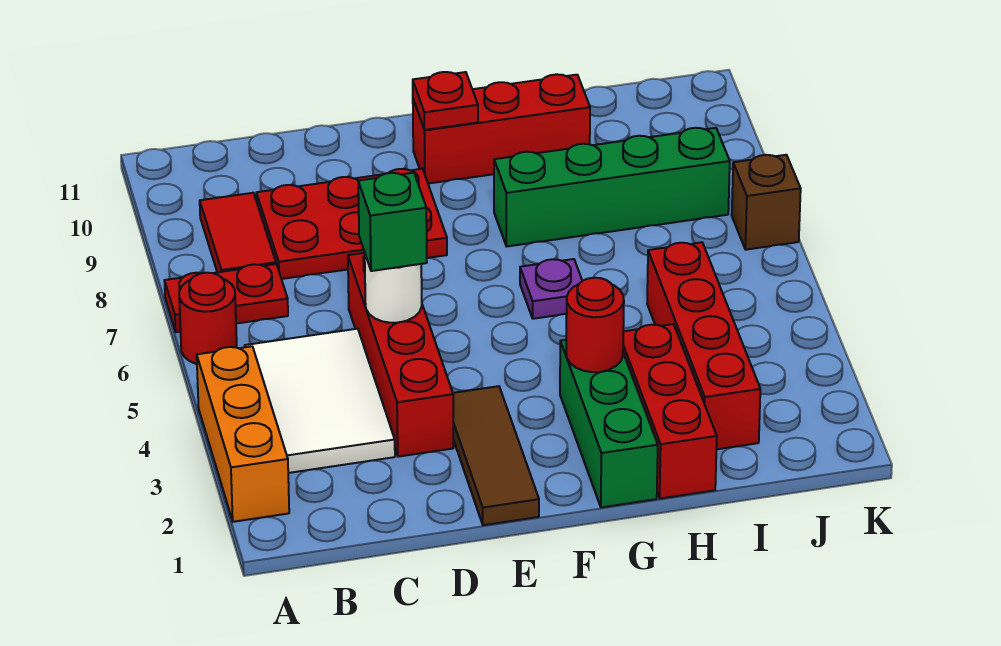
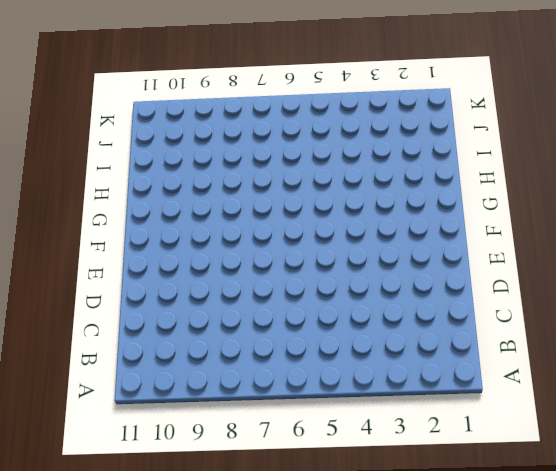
none -> orange brick A2:A4 level 1
none -> red round brick A6 level 1
none -> red plate A7:B7 level 1

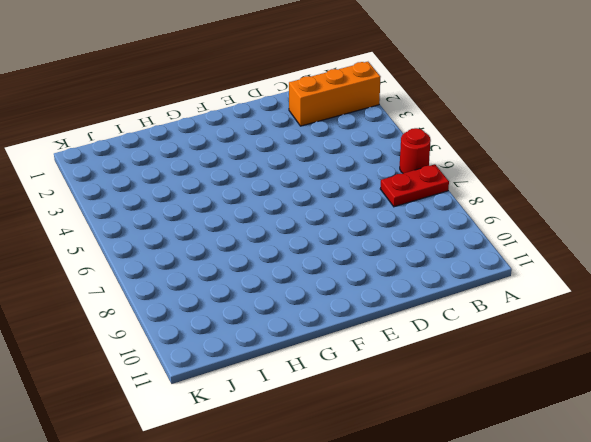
orange brick A2:C2 level 1 -> orange brick A2:A4 level 1
none -> white tile B3:C5 level 1
none -> red tile B8:B9 level 1
none -> red plate C8:E9 level 1

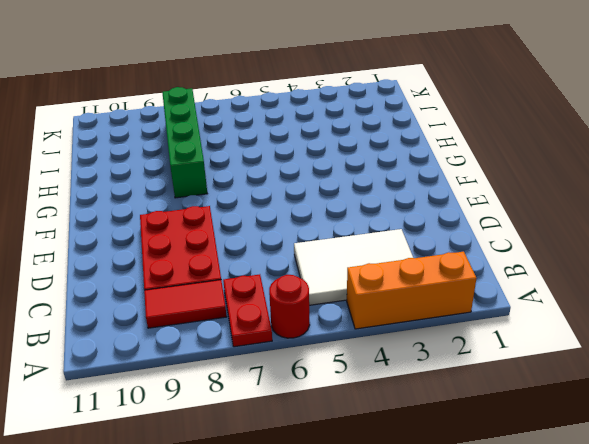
none -> red brick D3:D6 level 1
none -> brown tile E1:E3 level 1
none -> red brick F10:H10 level 1

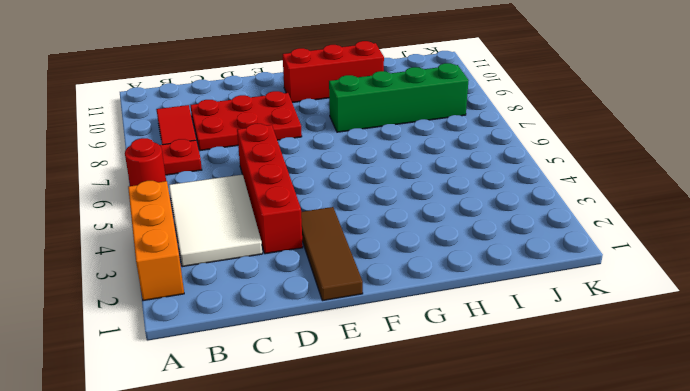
none -> green brick G1:G3 level 1
none -> purple plate G6 level 1
none -> red brick H1:H3 level 1

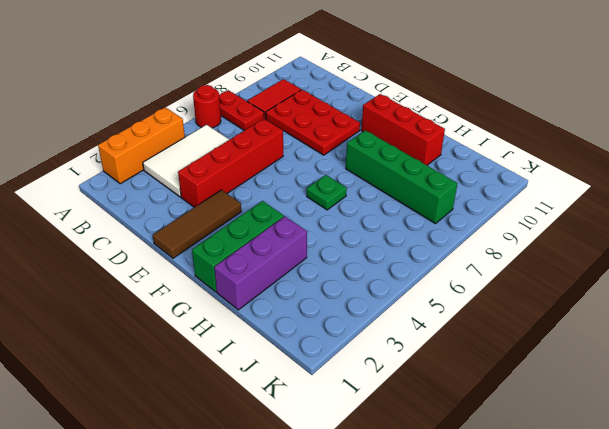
green plate G6 level 1 -> purple plate G6 level 1
purple brick H1:H3 level 1 -> red brick H1:H3 level 1
none -> red brick I2:I5 level 1
none -> brown brick K7 level 1
none -> white round brick D5 level 2

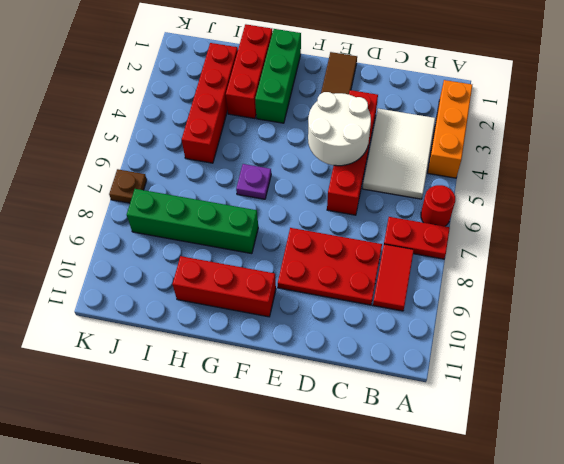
white round brick D4:E5 level 2 -> white round brick D5 level 2
brown plate K7 level 1 -> brown brick K7 level 1
none -> red plate F10 level 2
none -> red round brick G3 level 2
none -> green brick D5 level 3

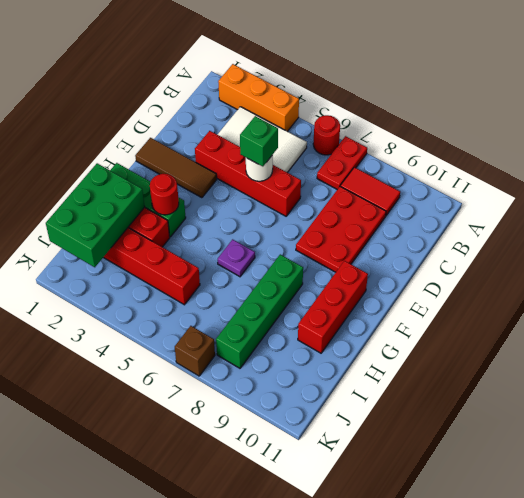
green brick H1:J2 level 2 -> none
none -> red plate F10 level 2

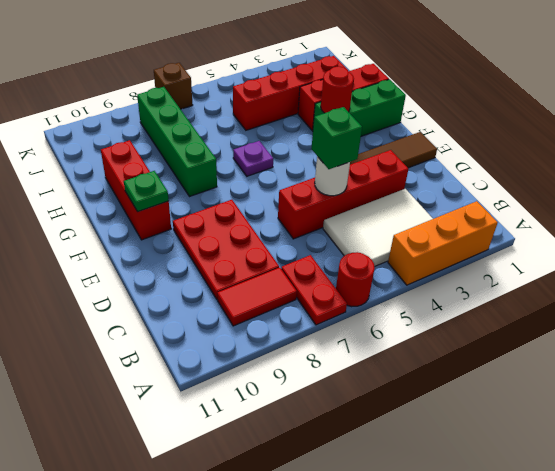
green plate F10 level 2 -> red plate F10 level 2

